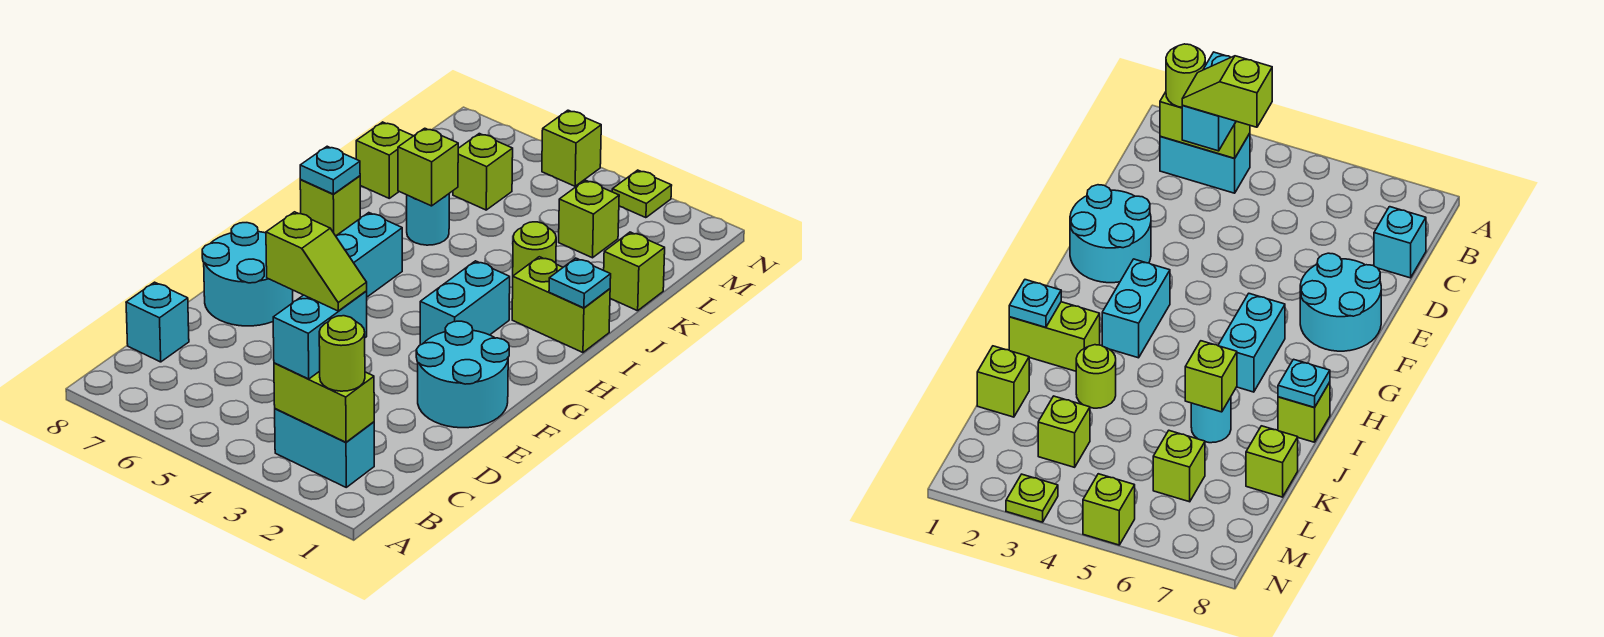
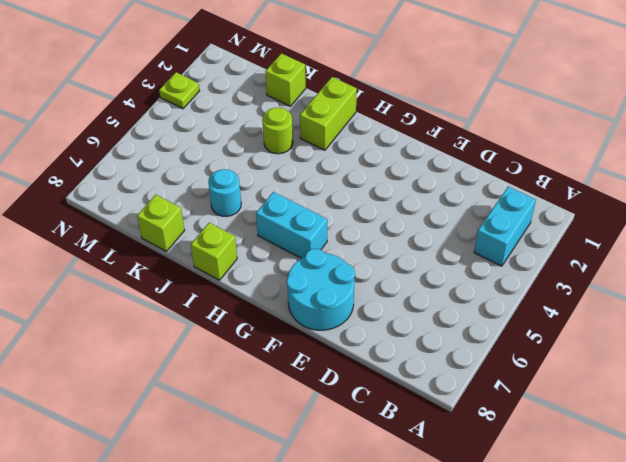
none -> cyan brick C8 level 1
none -> cyan round brick E1:F2 level 1
none -> cyan brick G3:H3 level 1

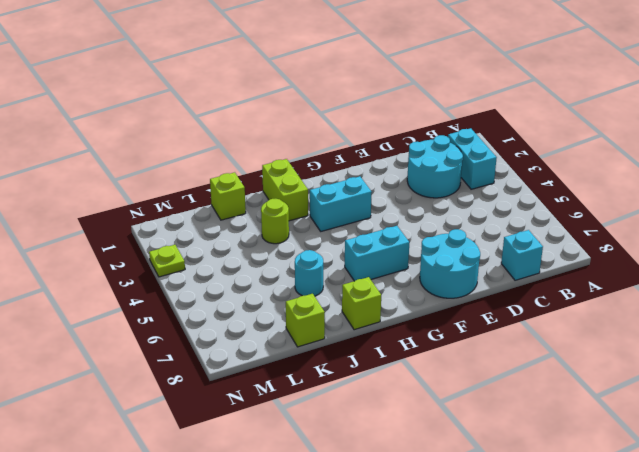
cyan round brick C2:D3 level 1 -> cyan round brick E1:F2 level 1
none -> lime brick L3 level 1
none -> lime brick L6 level 1
none -> lime brick N5 level 1

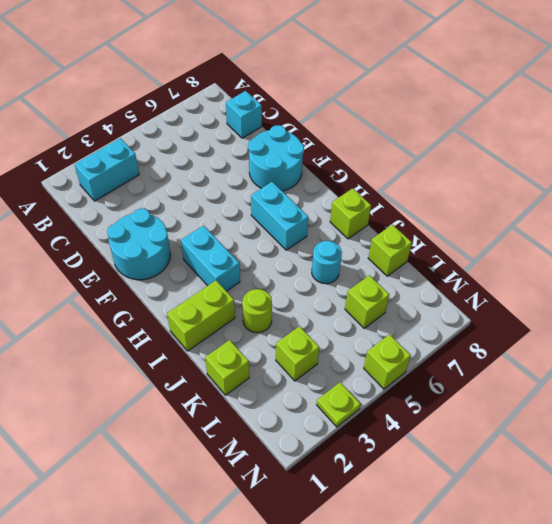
none -> lime brick B2:B3 level 2
none -> cyan plate I1 level 2
none -> cyan plate I8 level 2

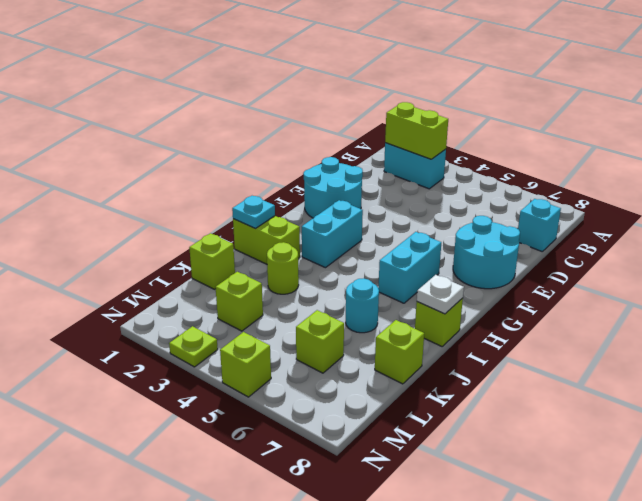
white plate I8 level 2 -> cyan plate I8 level 2
none -> lime brick J6 level 2
none -> lime round brick B2 level 3
none -> cyan brick B3:C3 level 3

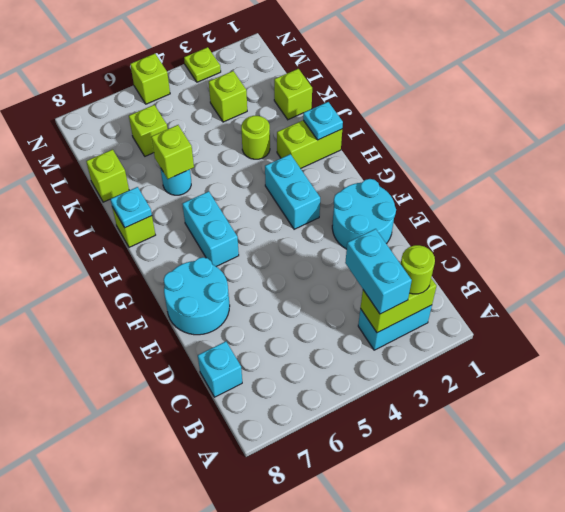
none -> lime slope C3:C4 level 4 top 4

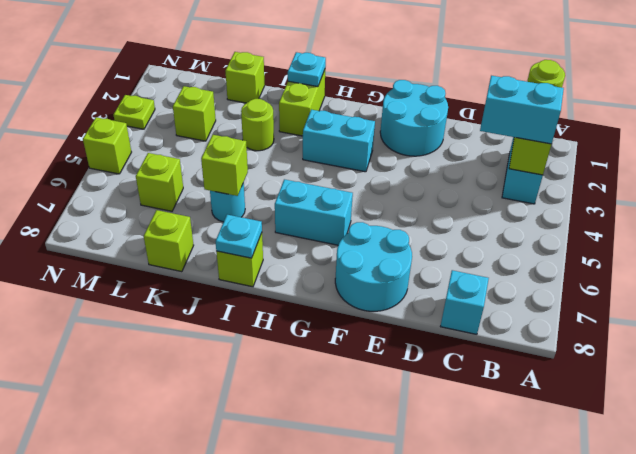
none -> lime slope C3:C4 level 4 top 4

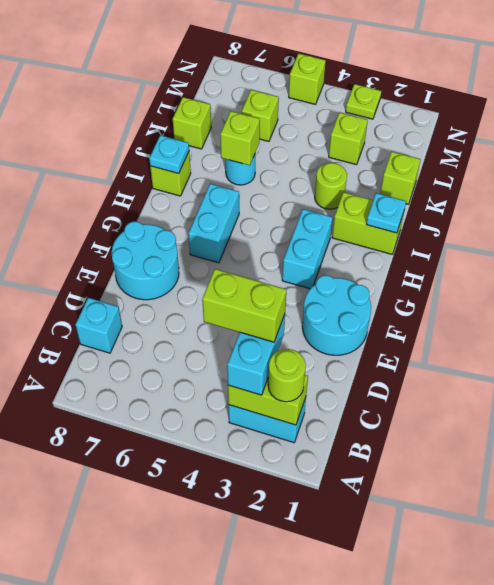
lime brick C3:C4 level 4 -> lime slope C3:C4 level 4 top 4

